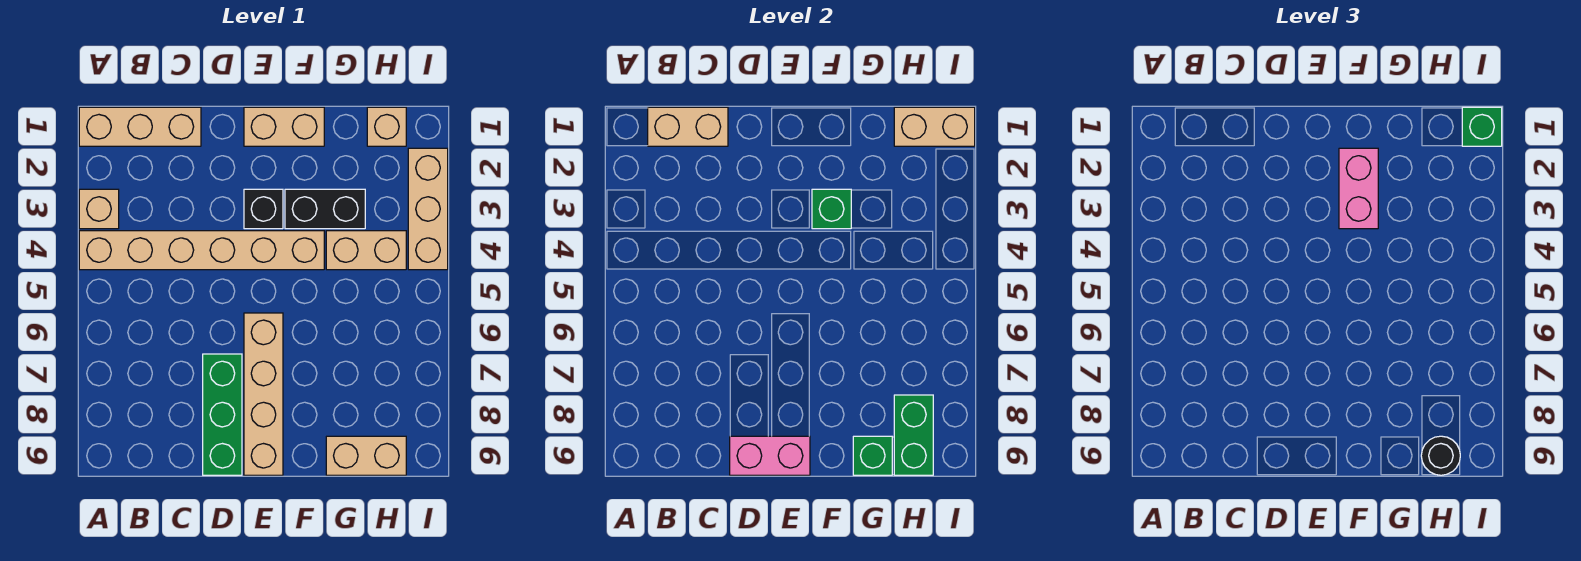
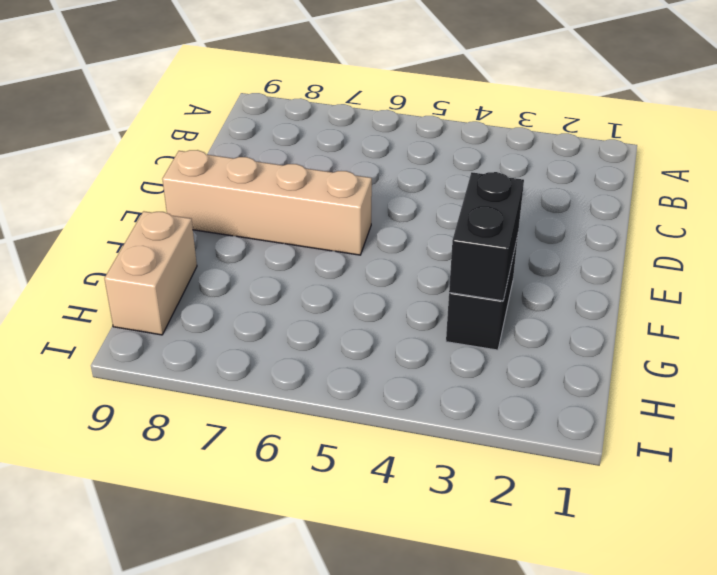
black brick F3:G3 level 2 -> green brick F3 level 2
none -> tan brick A1:C1 level 1
none -> tan brick A3 level 1
none -> tan brick A4:F4 level 1

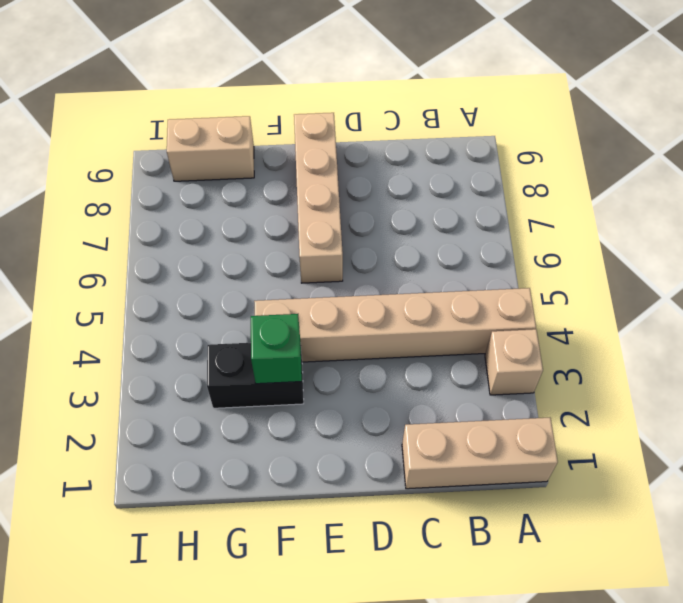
none -> green brick D7:D9 level 1
none -> tan brick E1:F1 level 1
none -> black brick E3 level 1

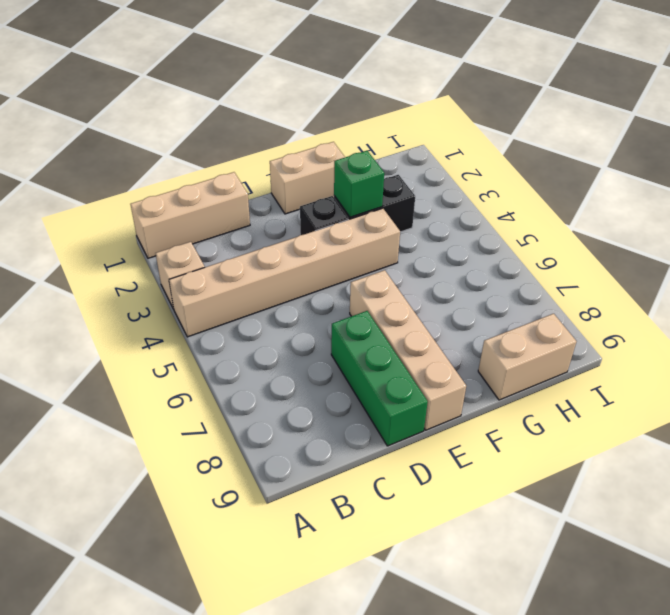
none -> tan brick G4:H4 level 1
none -> tan brick H1 level 1
none -> tan brick I2:I4 level 1

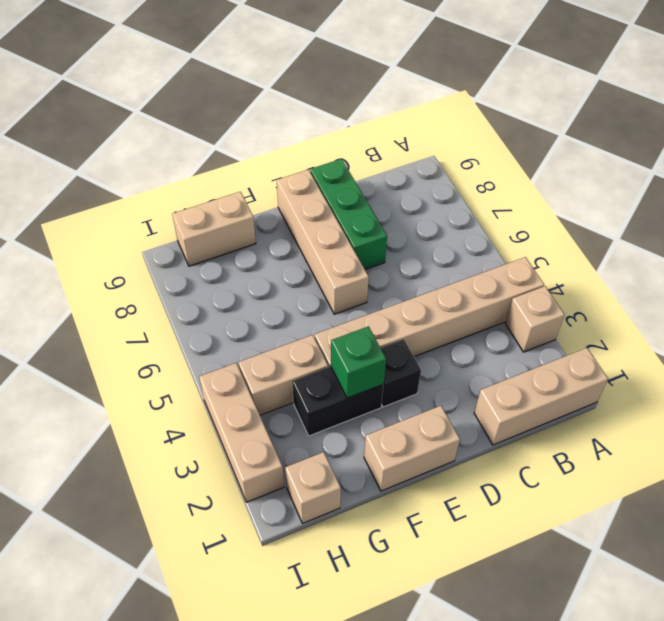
none -> tan brick B1:C1 level 2
none -> pink brick D9:E9 level 2
none -> green brick G9 level 2

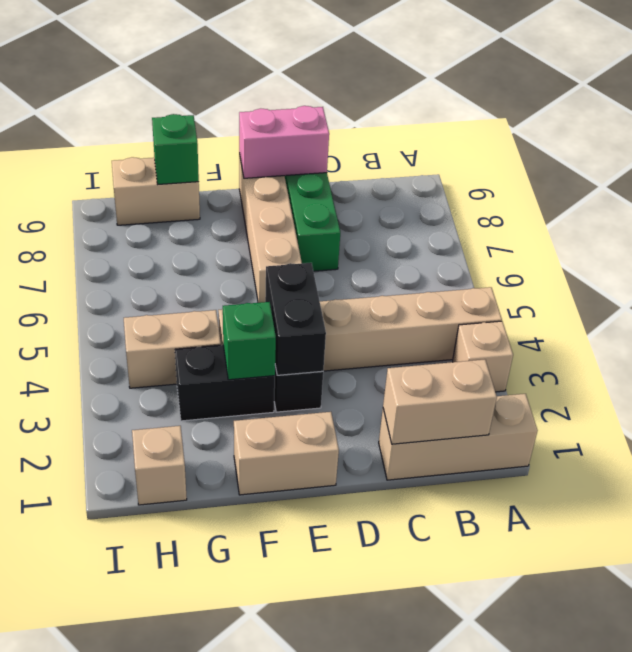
black brick E3:E4 level 2 -> none
none -> tan brick I2:I4 level 1
none -> tan brick H1:I1 level 2
none -> green brick H8:H9 level 2

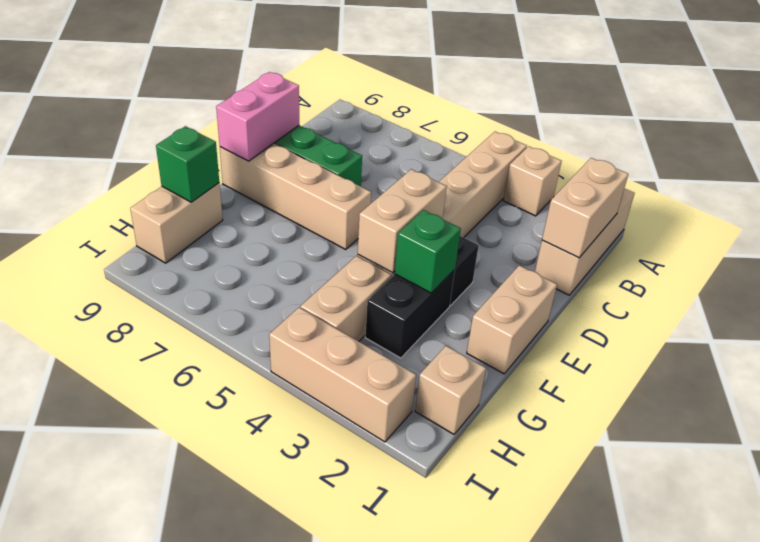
tan brick E4:F4 level 2 -> tan brick H1:I1 level 2
none -> green brick H8:H9 level 2
none -> pink brick F2:F3 level 3
none -> black round brick H9 level 3

